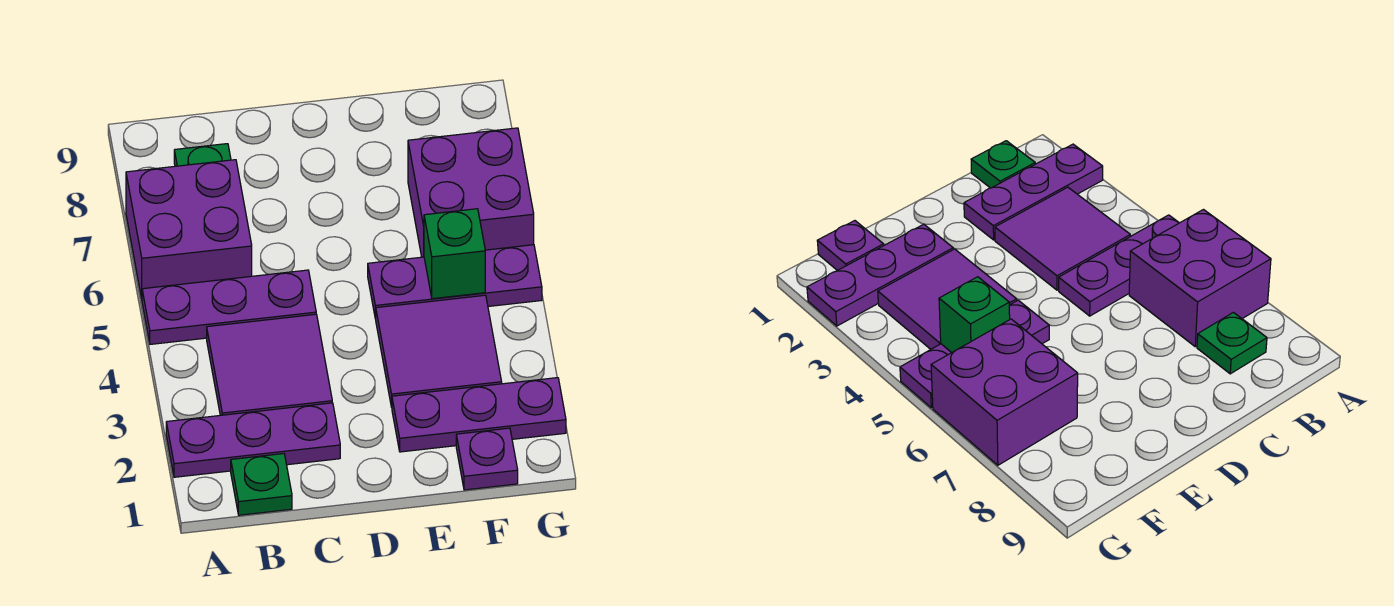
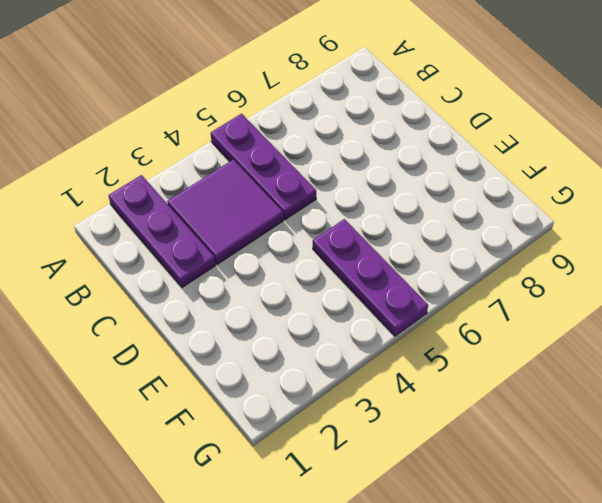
none -> purple brick A6:B7 level 1
none -> green plate B1 level 1
none -> green plate B8 level 1

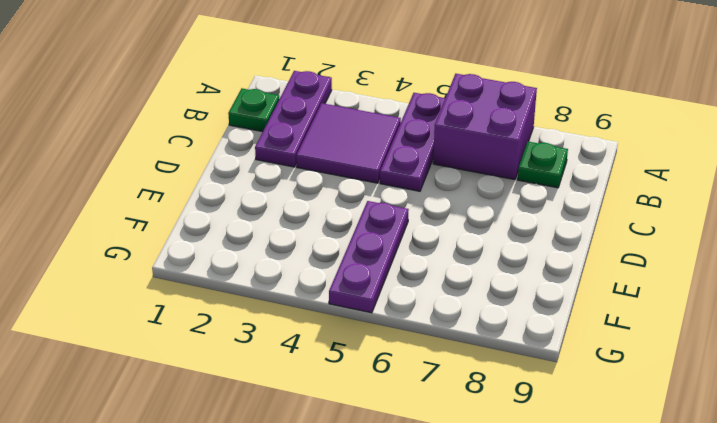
none -> purple plate E2:G2 level 1
none -> purple tile E3:F4 level 1
none -> purple plate F1 level 1

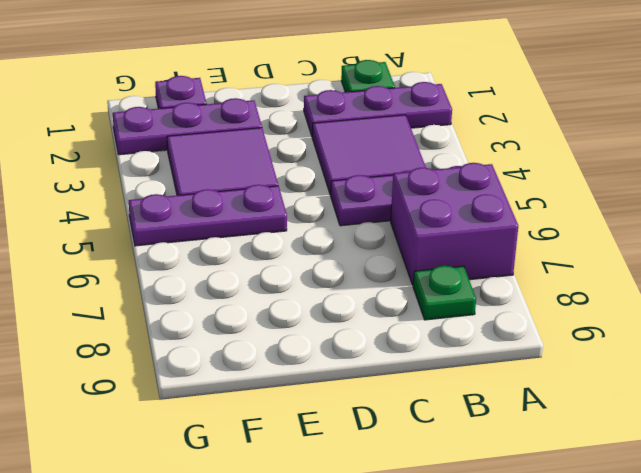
none -> purple brick F6:G7 level 1
none -> green brick F5 level 2

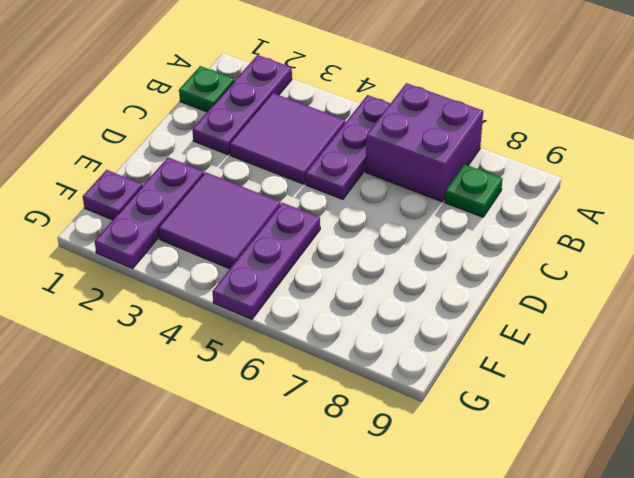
none -> purple brick F6:G7 level 1
none -> green brick F5 level 2

